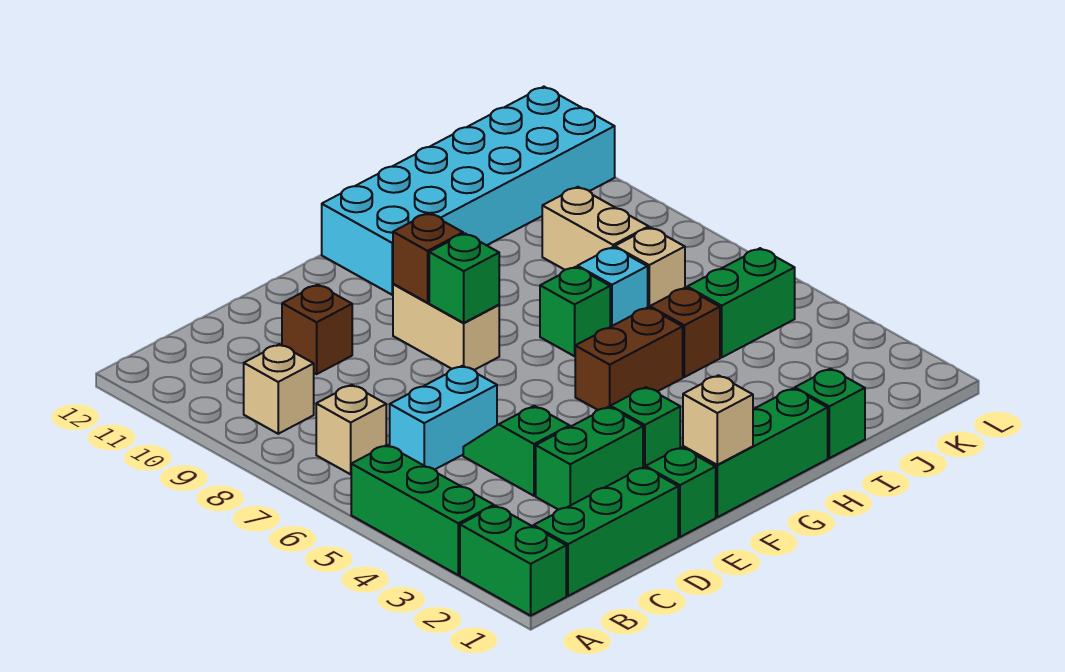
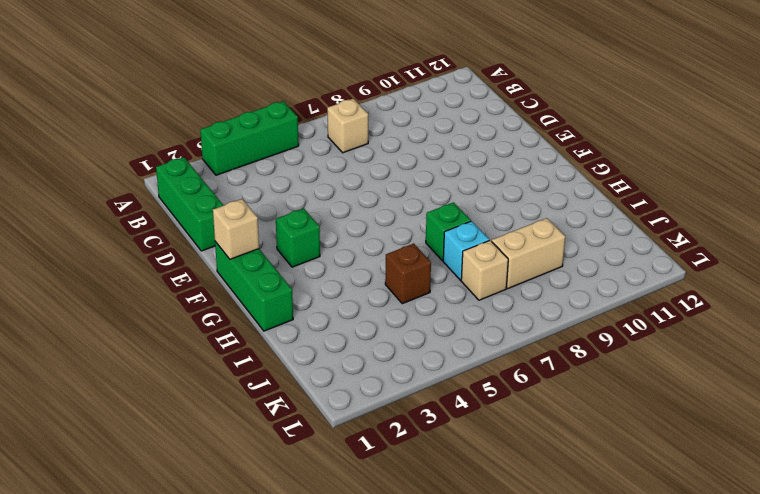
none -> green brick A1:A2 level 1
none -> tan brick B9 level 1
none -> cyan brick C6:D6 level 1

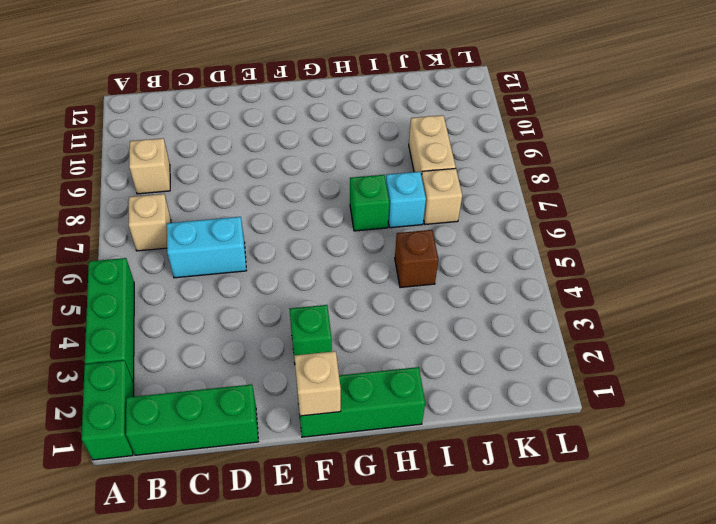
none -> green brick D3:E3 level 1
none -> green slope D4:D5 level 1 top 4
none -> brown brick D10 level 1

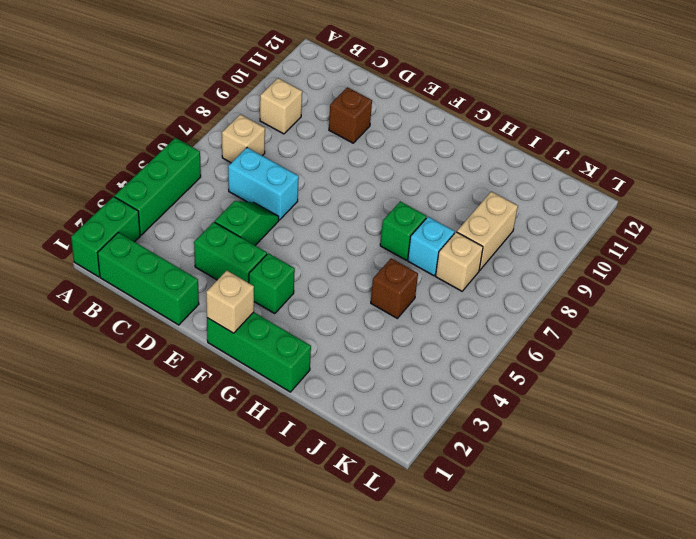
none -> green brick E1 level 1
none -> tan brick F8:F9 level 1
none -> brown brick G5:H5 level 1

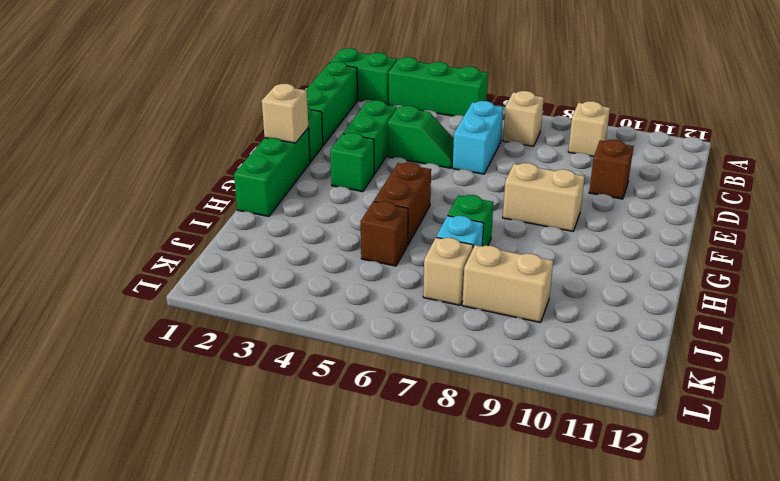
none -> cyan brick G11:L12 level 1
none -> green brick I1 level 1
none -> green brick J5:K5 level 1

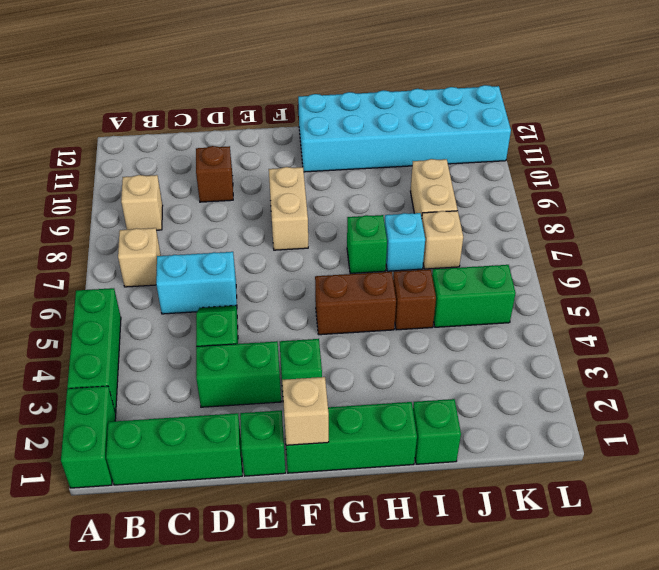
none -> green brick F8 level 2
none -> brown brick F9 level 2

